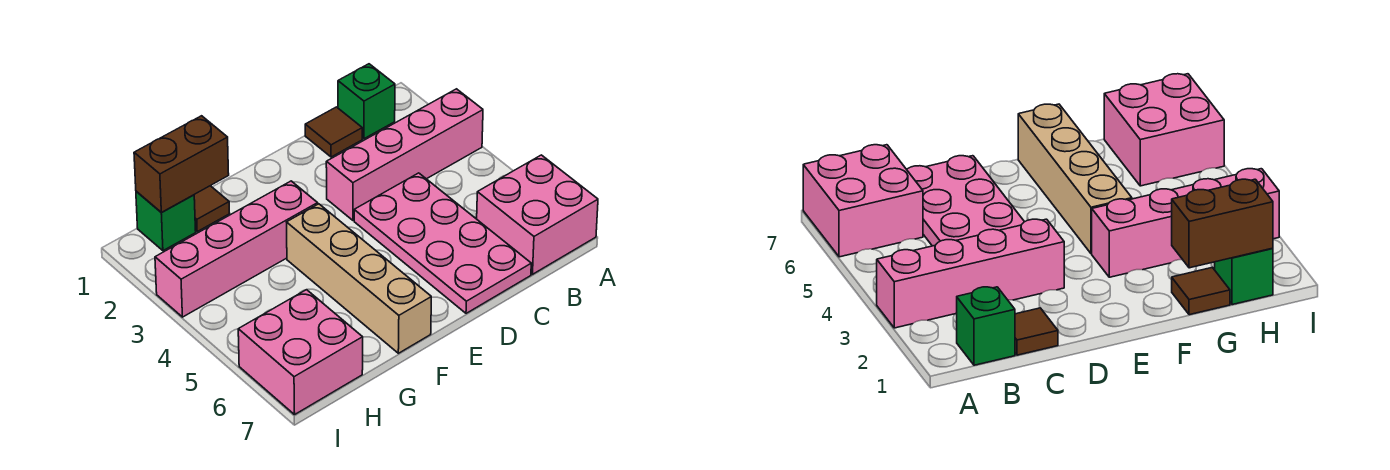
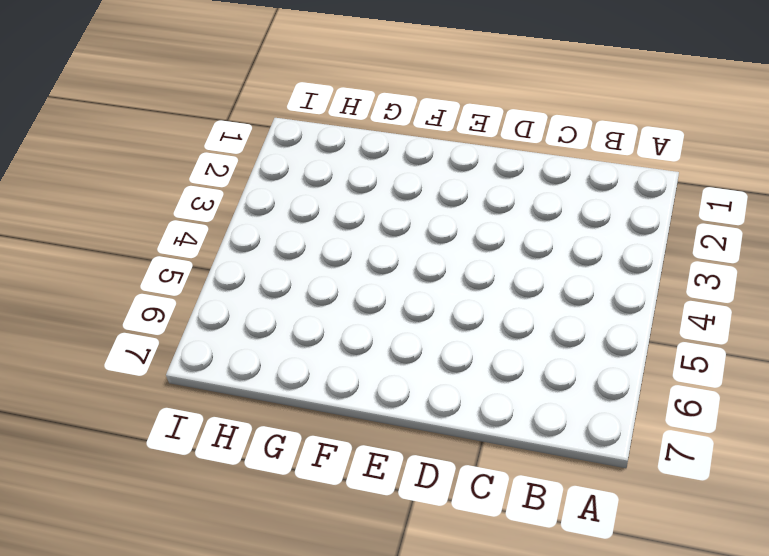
none -> pink brick A3:D3 level 1
none -> pink brick A6:B7 level 1

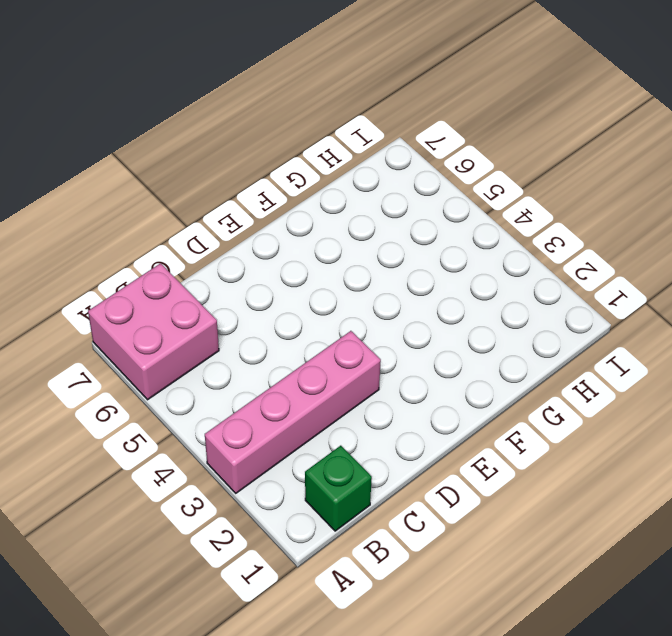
none -> brown tile C1 level 1
none -> pink plate C4:D7 level 1

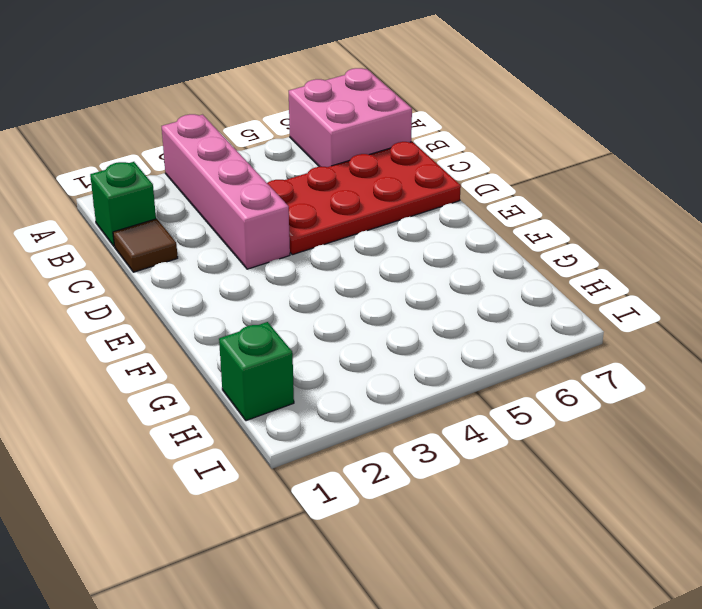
red plate C4:D7 level 1 -> pink plate C4:D7 level 1
none -> pink brick F3:I3 level 1
none -> tan brick F4:F7 level 1

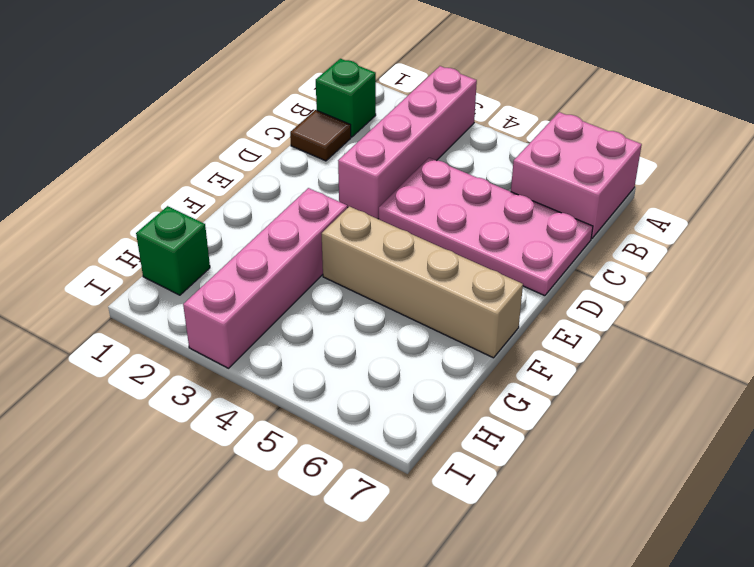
none -> brown tile G1 level 1
none -> pink brick H6:I7 level 1

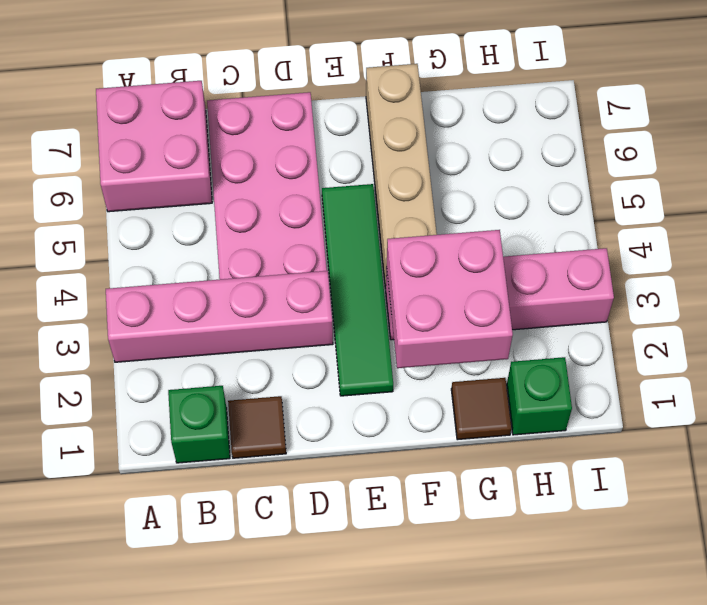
green tile E2:E5 level 1 -> none
pink brick F2:G3 level 2 -> pink brick H6:I7 level 1
none -> brown brick G1:H1 level 2

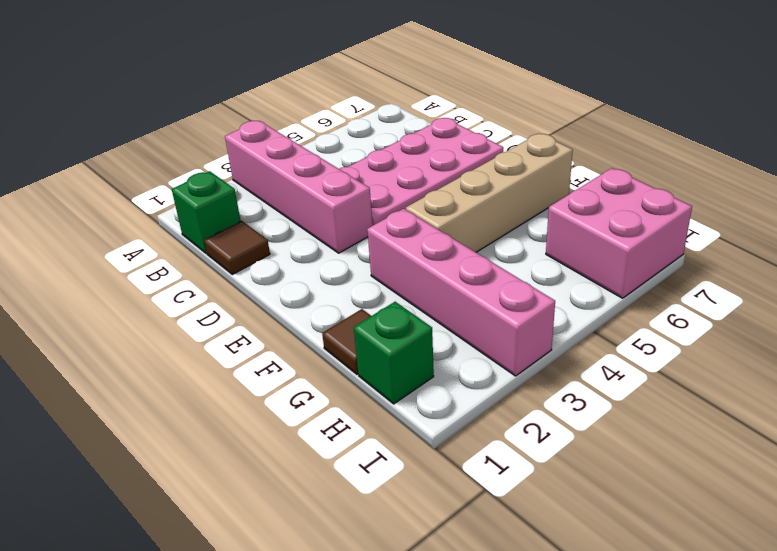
none -> pink brick A6:B7 level 1
none -> brown brick G1:H1 level 2

